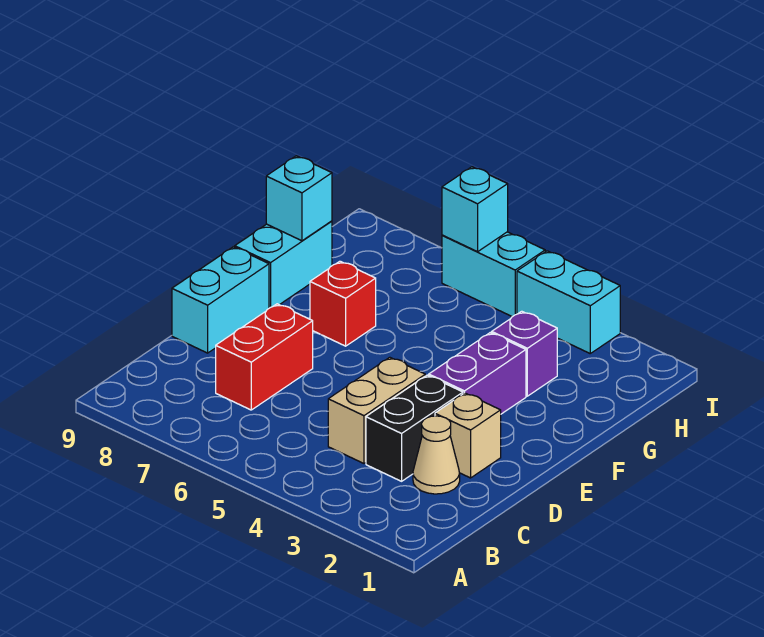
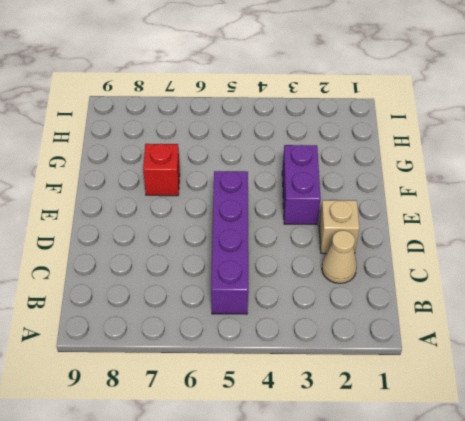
purple brick B5:E5 level 1 -> none
none -> black brick C3:D3 level 1
none -> tan brick C4:D4 level 1
none -> red brick C7:D7 level 1

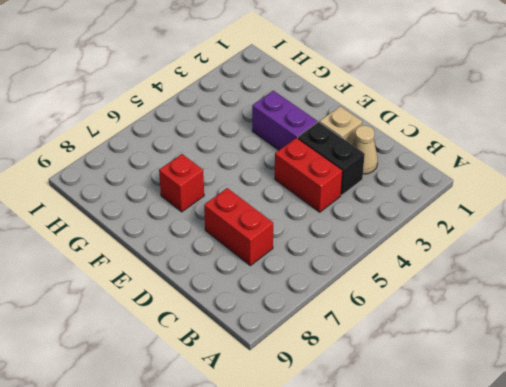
red brick C4:D4 level 1 -> tan brick C4:D4 level 1
none -> cyan brick D9:E9 level 1
none -> cyan brick F9:G9 level 1
none -> purple brick G3 level 1

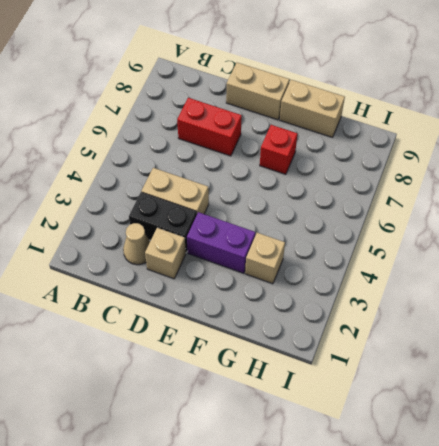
tan brick D9:E9 level 1 -> cyan brick D9:E9 level 1
tan brick F9:G9 level 1 -> cyan brick F9:G9 level 1
tan brick G3 level 1 -> purple brick G3 level 1
none -> cyan brick I3:I4 level 1
none -> cyan brick I5:I6 level 1
none -> cyan brick G9 level 2

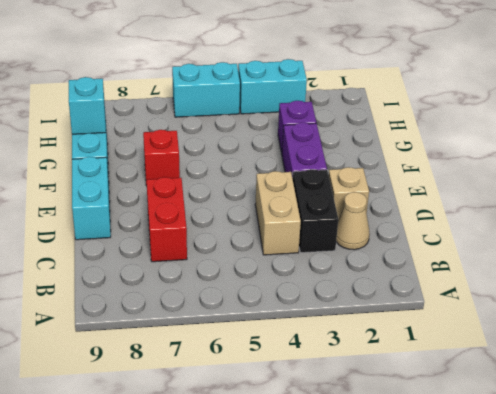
none -> cyan brick I6 level 2

